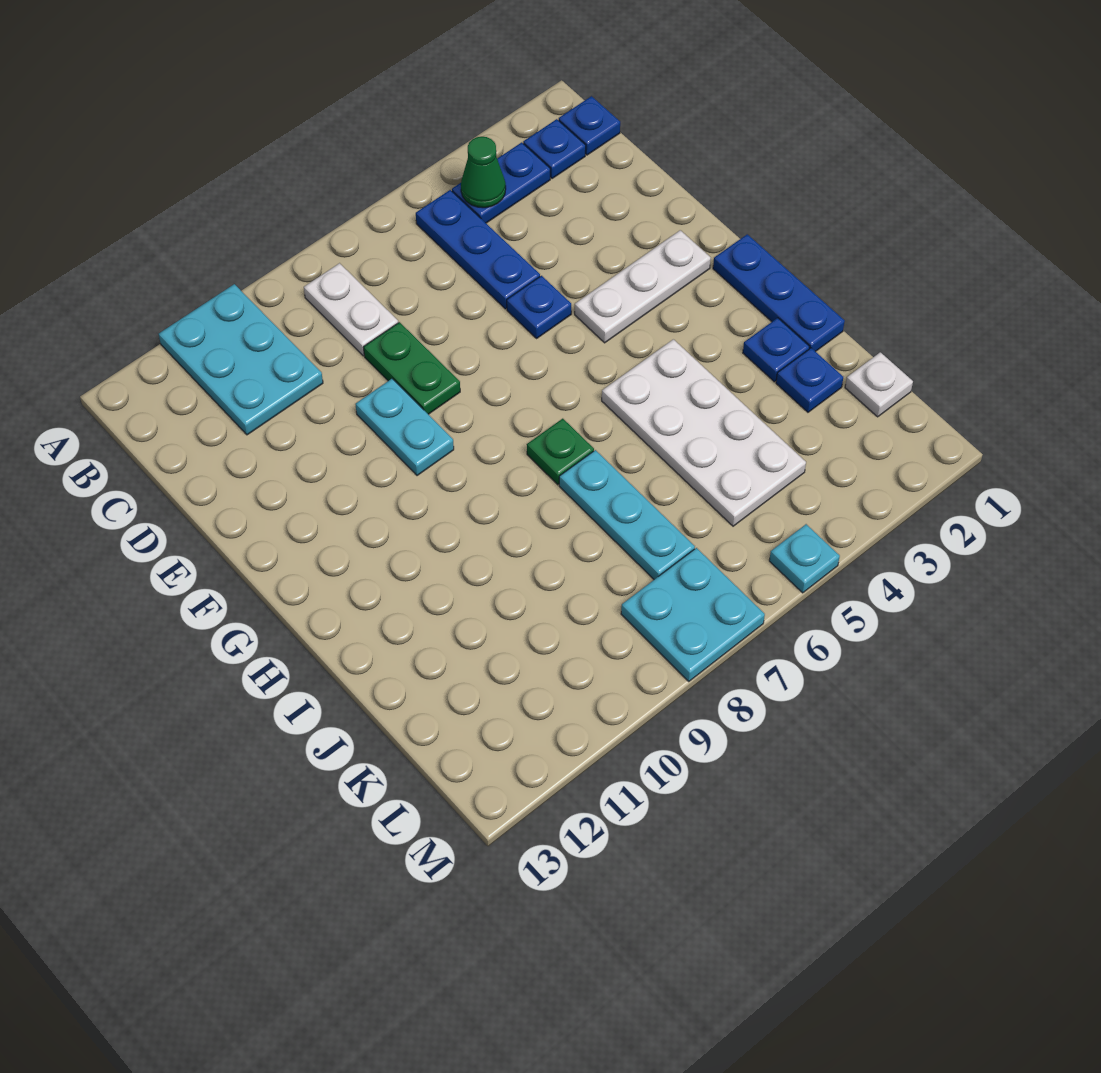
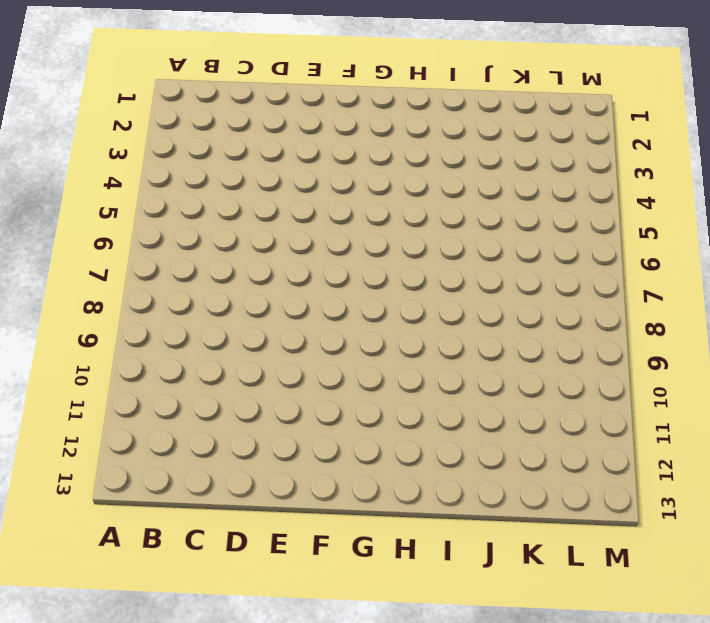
none -> cyan plate A10:C11 level 1
none -> blue plate B1 level 1
none -> blue plate B2 level 1

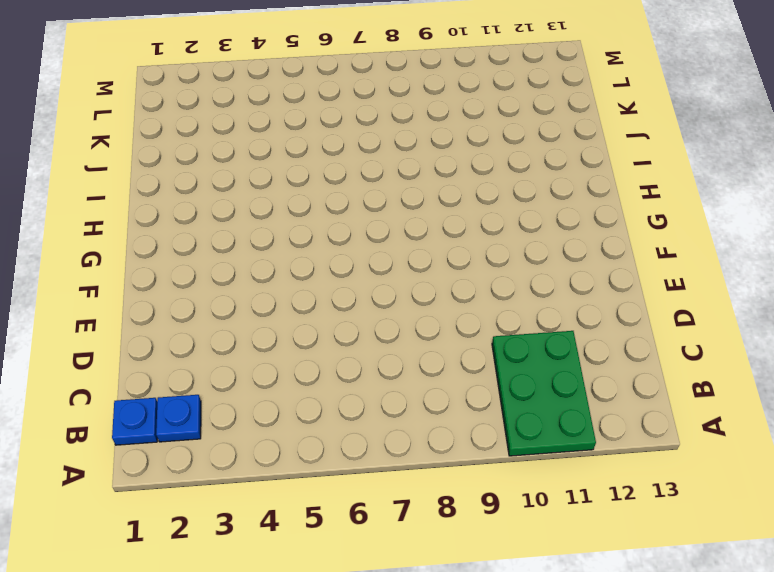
green plate A10:C11 level 1 -> cyan plate A10:C11 level 1
none -> blue plate B3:B4 level 1
none -> blue plate B5:D5 level 1
none -> white plate B8:C8 level 1

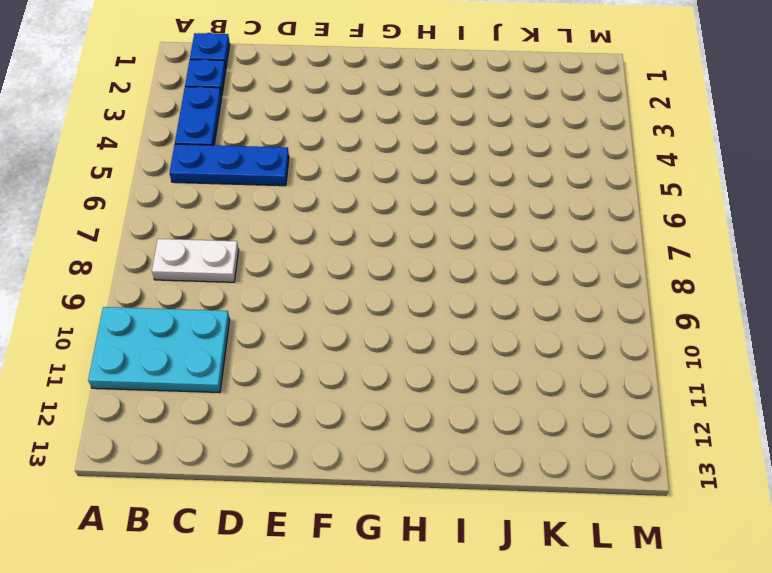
none -> green plate D8:E8 level 1
none -> blue plate E5 level 1
none -> cyan plate E9:F9 level 1

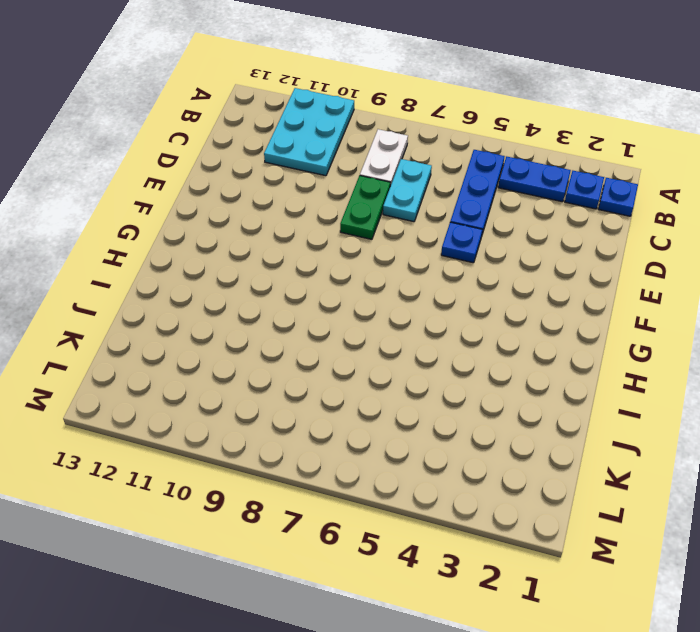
cyan plate C7:D7 level 1 -> cyan plate E9:F9 level 1
none -> white plate F2:F4 level 1
none -> blue plate G1:I1 level 1
none -> white plate H4:K5 level 1

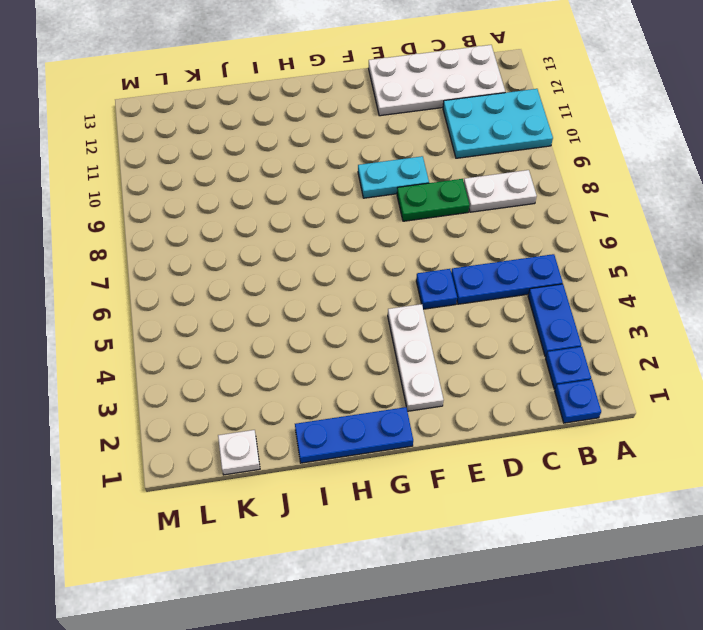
white plate B12:E13 level 1 -> white plate H4:K5 level 1
none -> green plate H7 level 1
none -> blue plate I2 level 1
none -> cyan plate I7:K7 level 1

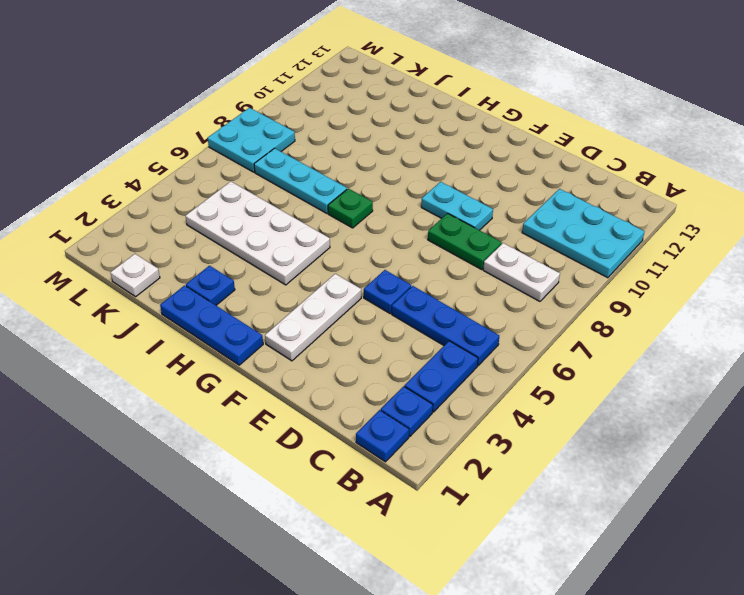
none -> blue plate J2 level 1
none -> cyan plate M5 level 1
none -> green cone B4 level 2

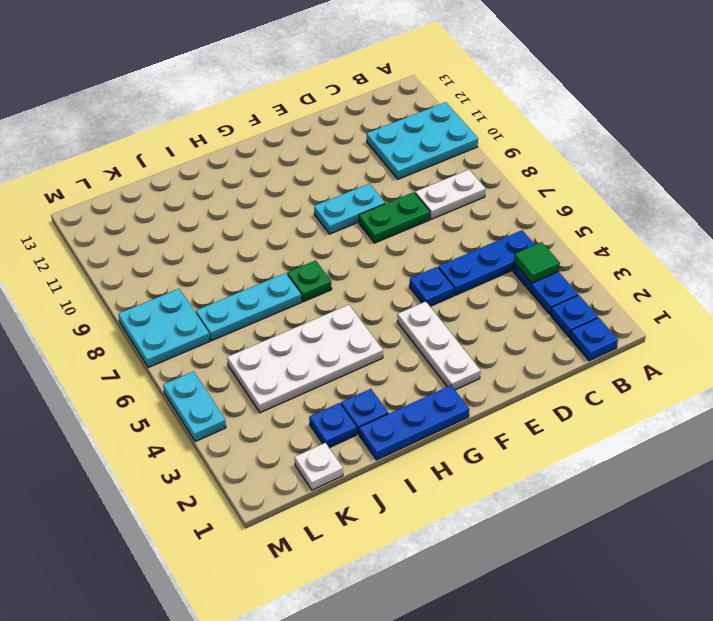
green tile B4 level 2 -> green cone B4 level 2
cyan plate M4:M5 level 1 -> cyan plate M5 level 1

